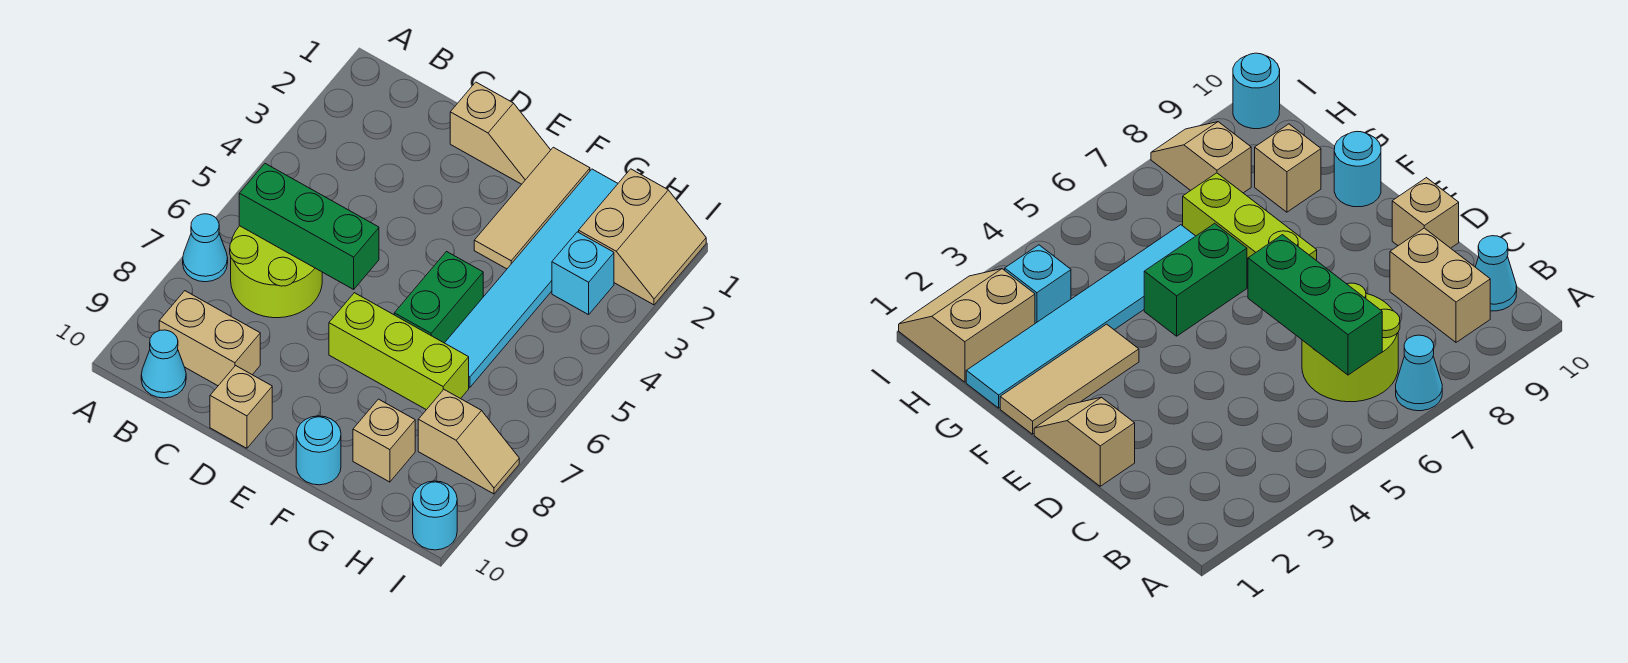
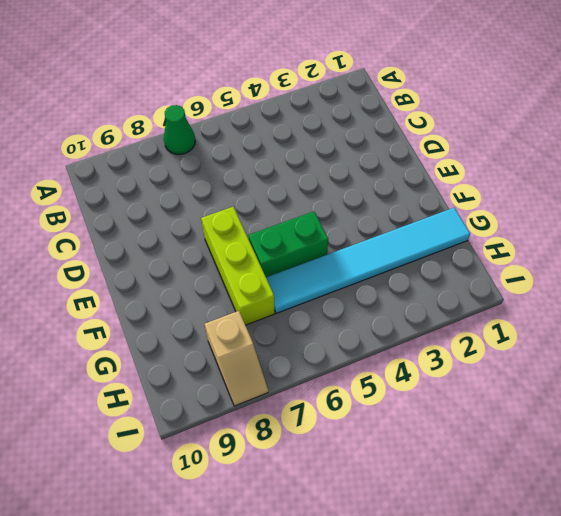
green cone A7 level 1 -> cyan cone A7 level 1
none -> lime round brick B6:C7 level 1
none -> tan brick B9:C9 level 1
none -> cyan cone B10 level 1

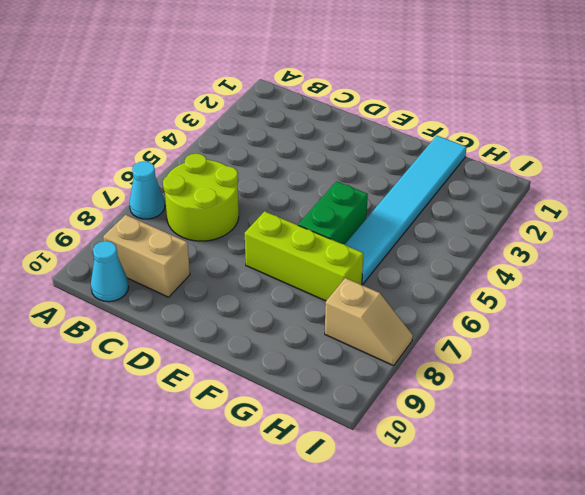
none -> tan slope D1:E1 level 1 top D
none -> tan brick D10 level 1
none -> tan tile F1:F3 level 1

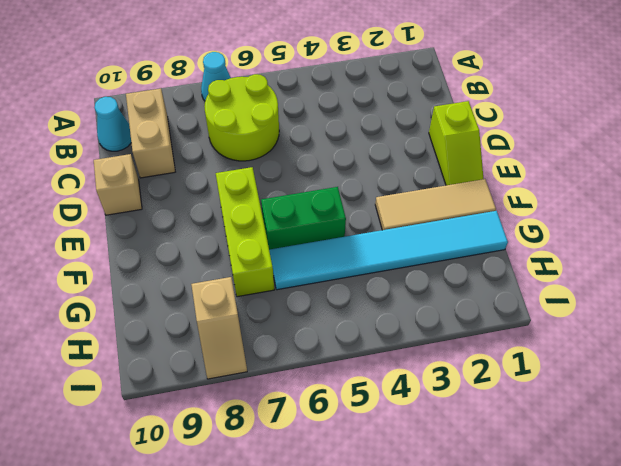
lime slope D1:E1 level 1 top D -> tan slope D1:E1 level 1 top D
none -> cyan round brick F10 level 1
none -> tan brick G9 level 1
none -> tan slope H1:I2 level 1 top H

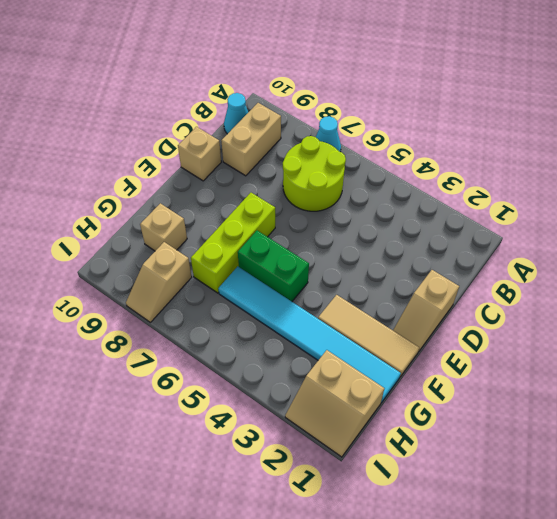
none -> cyan round brick F10 level 1
none -> cyan brick H3 level 1
none -> cyan round brick I10 level 1

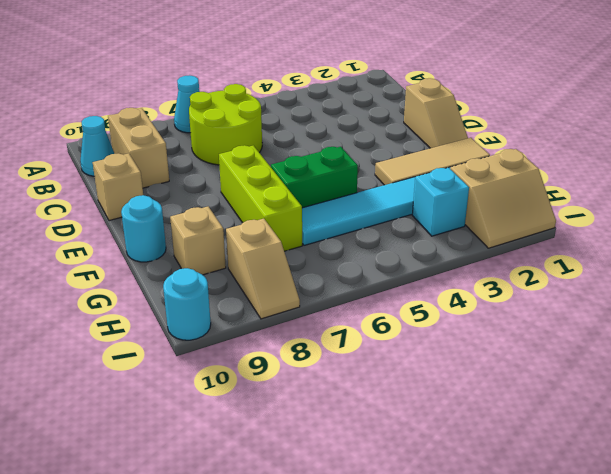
none -> green brick B6:D6 level 2

